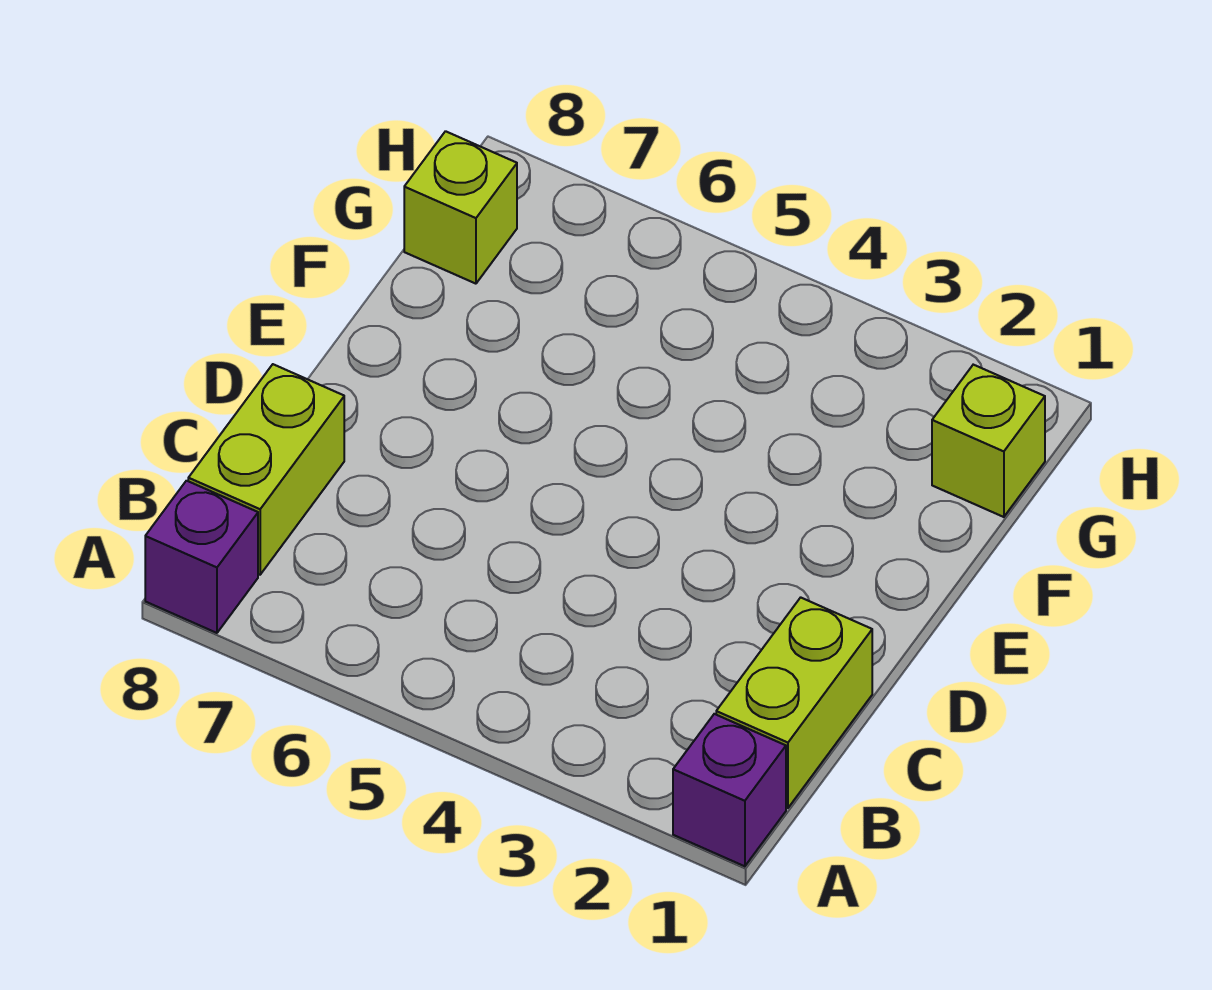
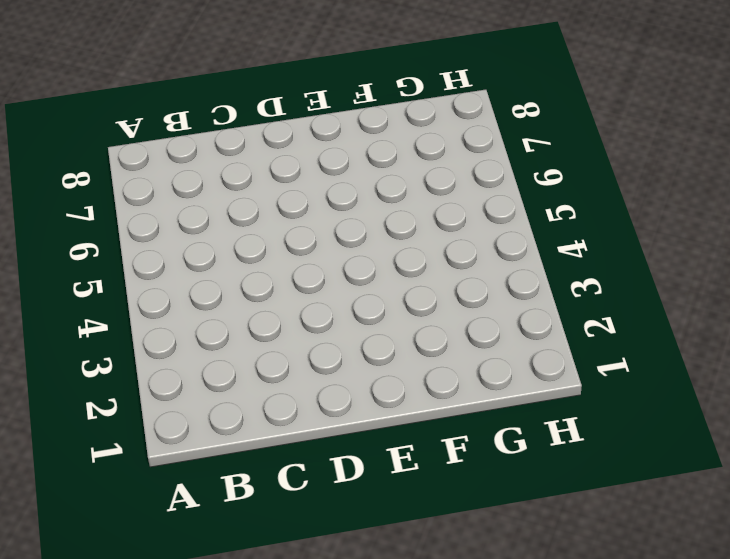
none -> purple brick A1 level 1
none -> purple brick A8 level 1

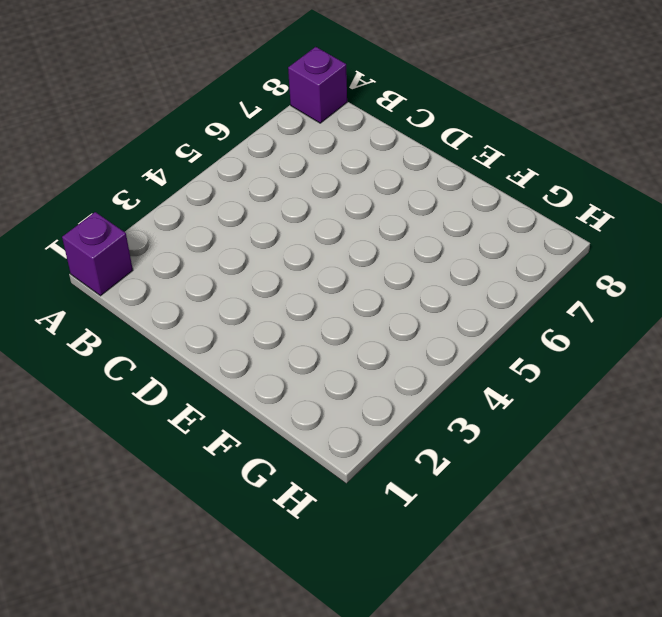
none -> lime brick B1:C1 level 1
none -> lime brick B8:C8 level 1

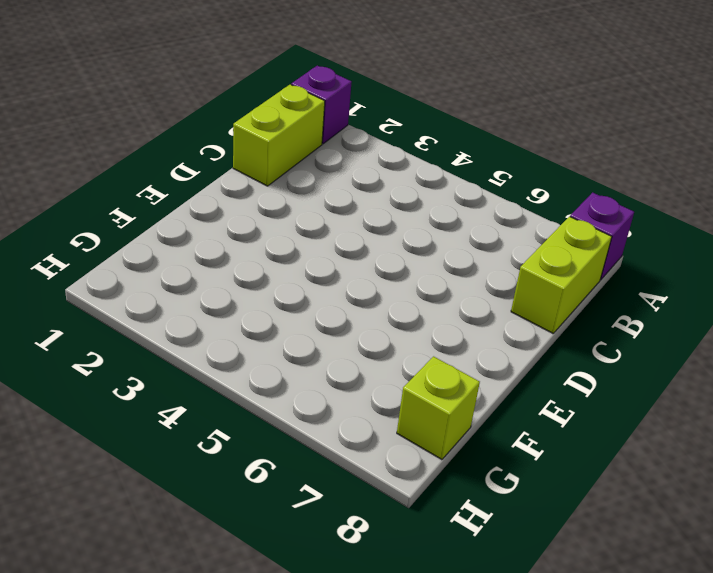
none -> lime brick G1 level 1

